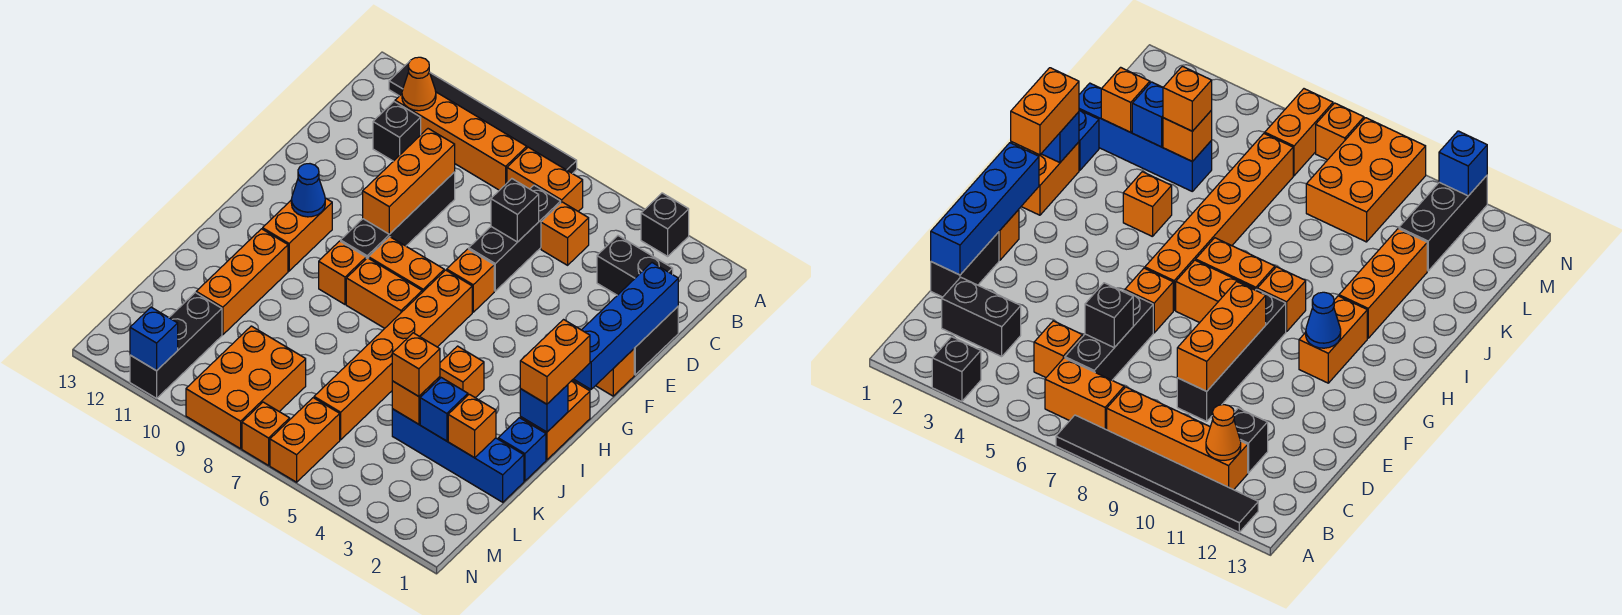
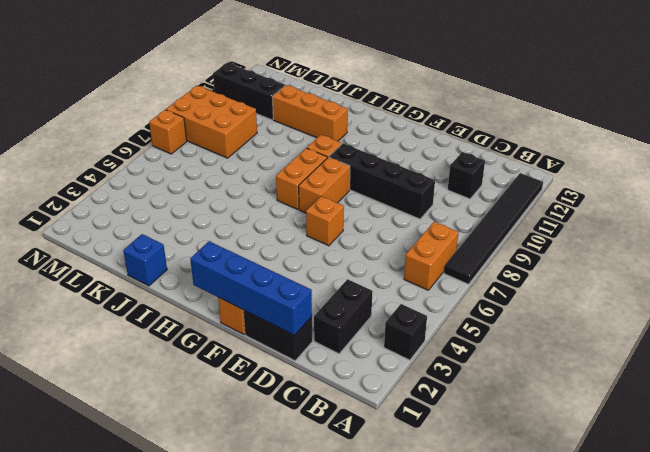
none -> orange brick B8:B11 level 1
none -> orange brick C5 level 1
none -> black brick C6:E6 level 1
none -> orange brick G6:L6 level 1

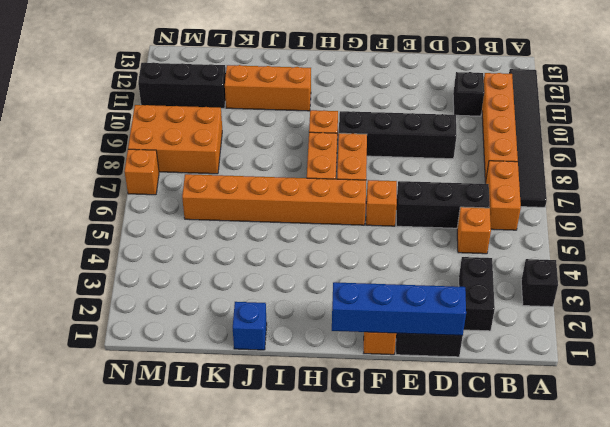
none -> orange brick G11:H11 level 1
none -> orange brick H1:I1 level 1
none -> orange brick I4 level 1
none -> blue brick K1:K4 level 1

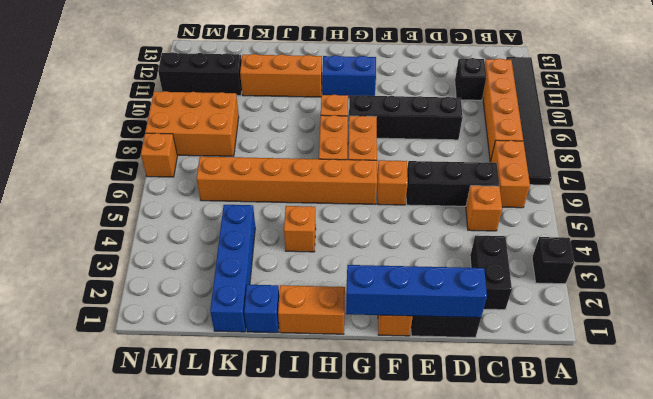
blue brick G11:H11 level 1 -> orange brick G11:H11 level 1
none -> orange brick M6:N6 level 1
none -> orange cone B11 level 2
none -> black brick D6 level 2
none -> orange brick D9:F9 level 2

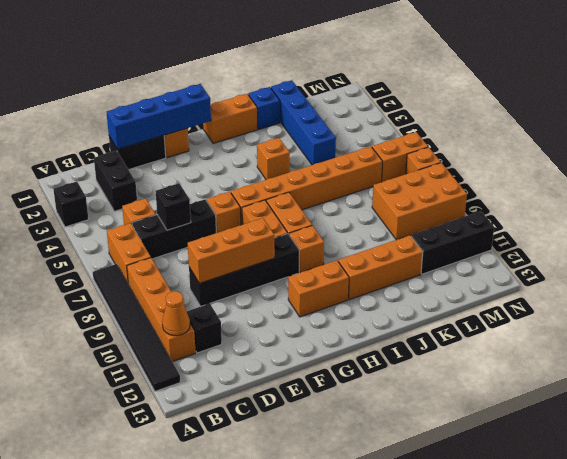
none -> blue cone G11 level 2
none -> blue brick I1 level 2
none -> orange brick K2 level 2
none -> blue brick K3 level 2

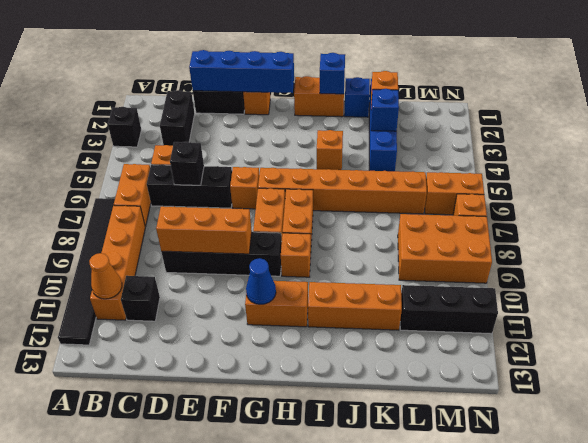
none -> orange brick K4 level 2
none -> blue brick N11 level 2
none -> orange brick H1:I1 level 3
none -> orange brick K4 level 3

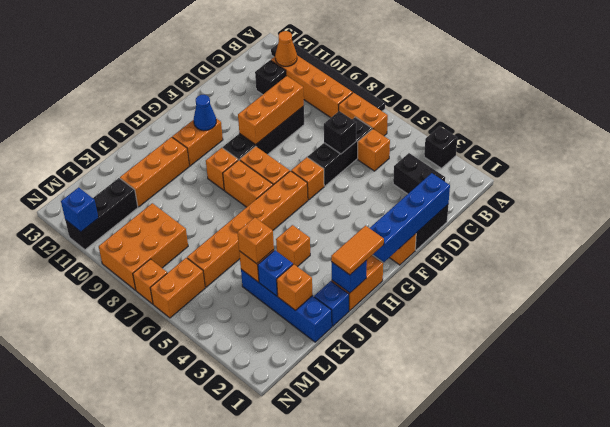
orange tile H1:I1 level 3 -> orange brick H1:I1 level 3

